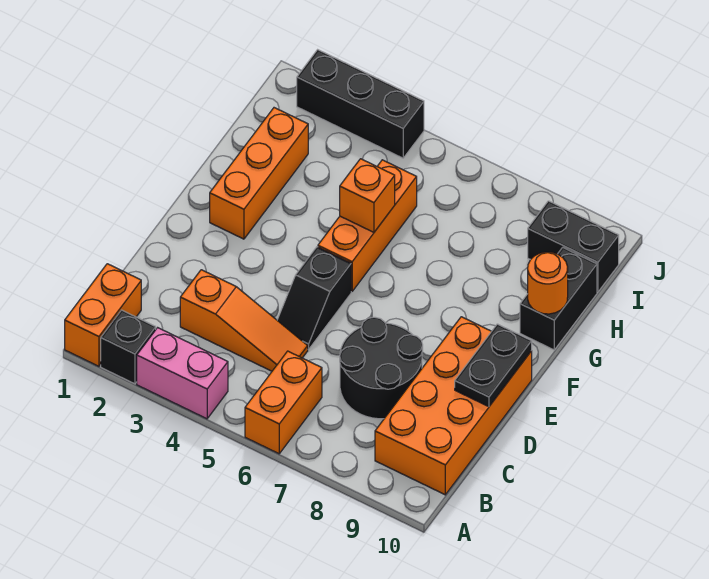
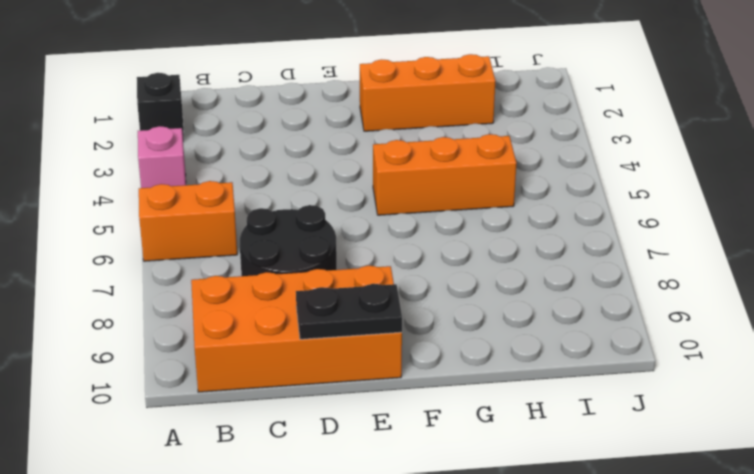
pink brick A4 level 1 -> pink brick A3:A4 level 1
none -> orange brick A1:B1 level 1
none -> orange slope C3:C5 level 1 top 3
none -> black slope D5:E5 level 1 top E

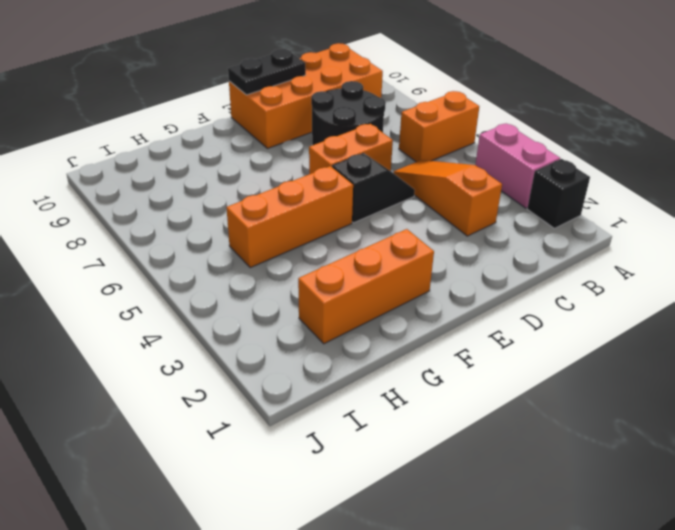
orange brick D6:E6 level 1 -> orange brick A1:B1 level 1
none -> black brick G10:H10 level 1
none -> black brick I9:I10 level 1
none -> black brick J2:J4 level 1

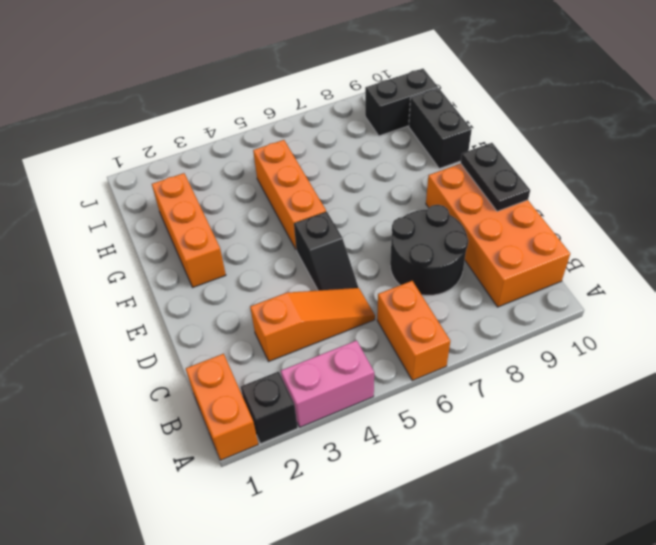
none -> black brick J2:J4 level 1
none -> orange brick G5 level 2
none -> orange round brick G10 level 2

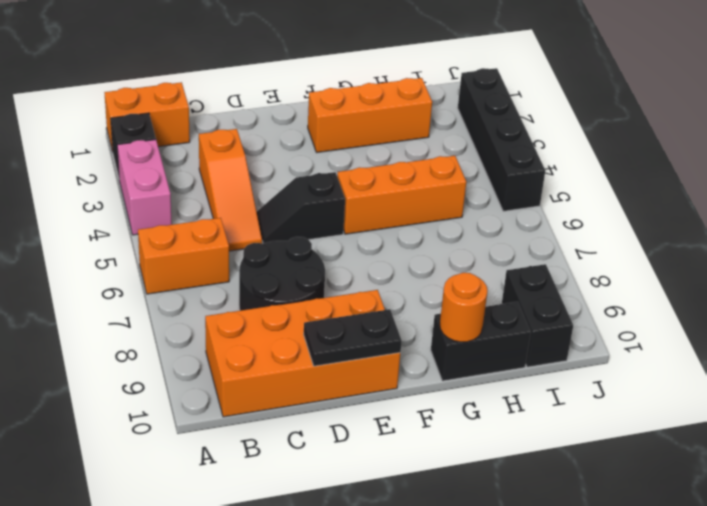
black brick J2:J5 level 1 -> black brick J2:J4 level 1
none -> orange brick G5 level 2

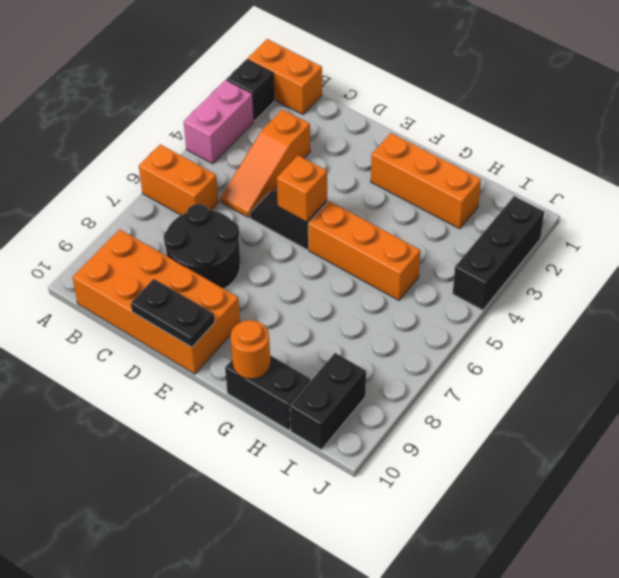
orange brick E5 level 2 -> orange brick G5 level 2

